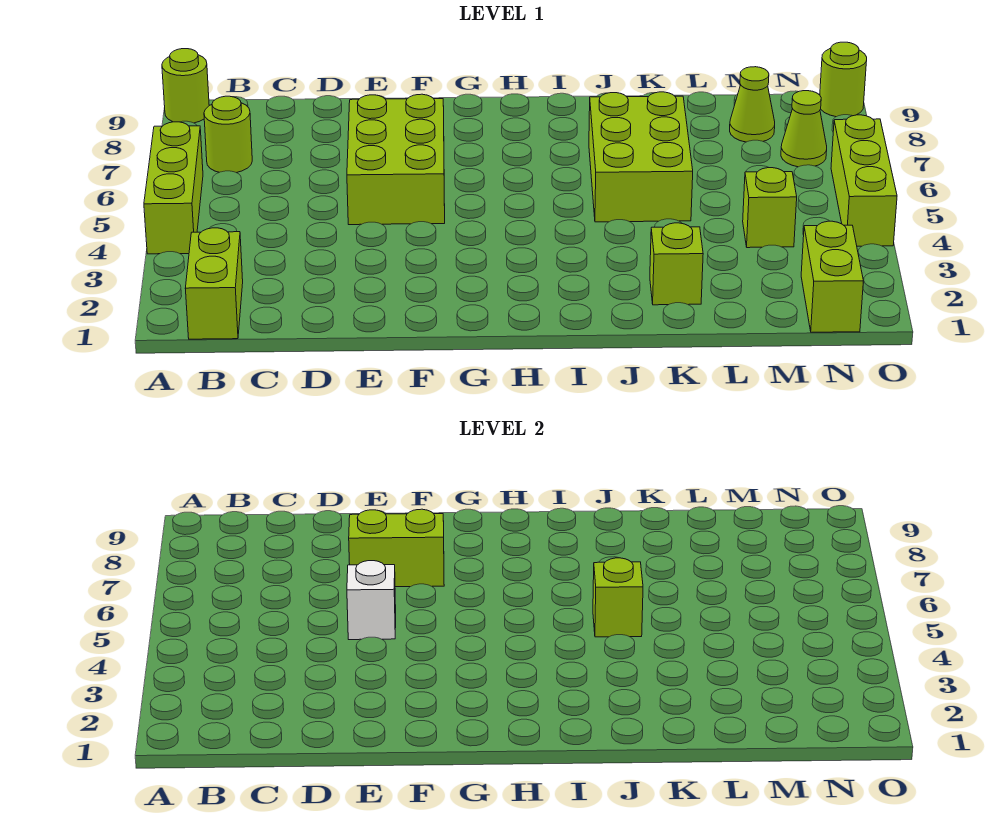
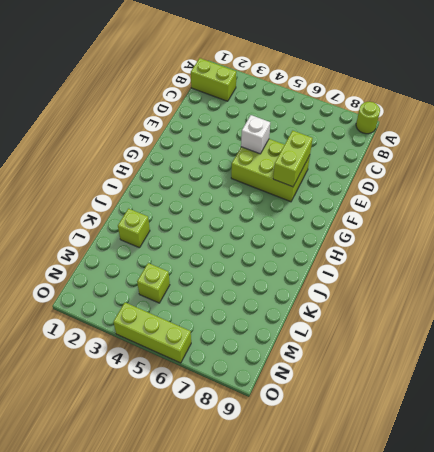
none -> lime brick A4:A6 level 1
none -> lime round brick B7 level 1
none -> lime brick J5:K7 level 1

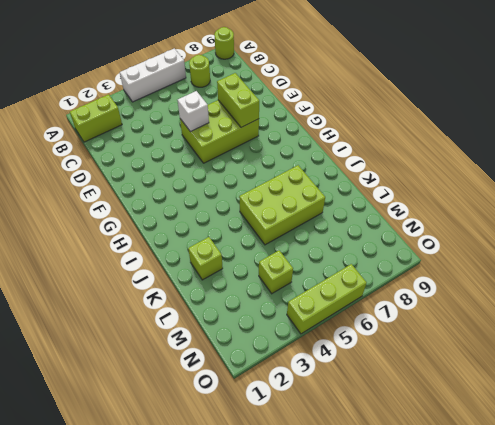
white brick A4:A6 level 1 -> lime brick A4:A6 level 1
none -> lime cone M8 level 1
none -> lime brick N1:N2 level 1
none -> lime cone N7 level 1

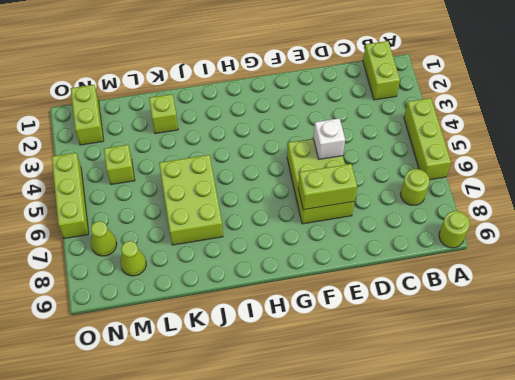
none -> lime round brick O9 level 1
none -> lime brick J5 level 2

